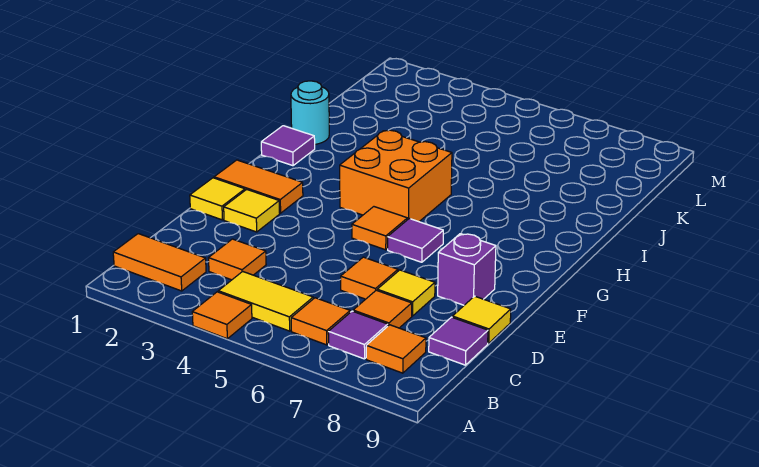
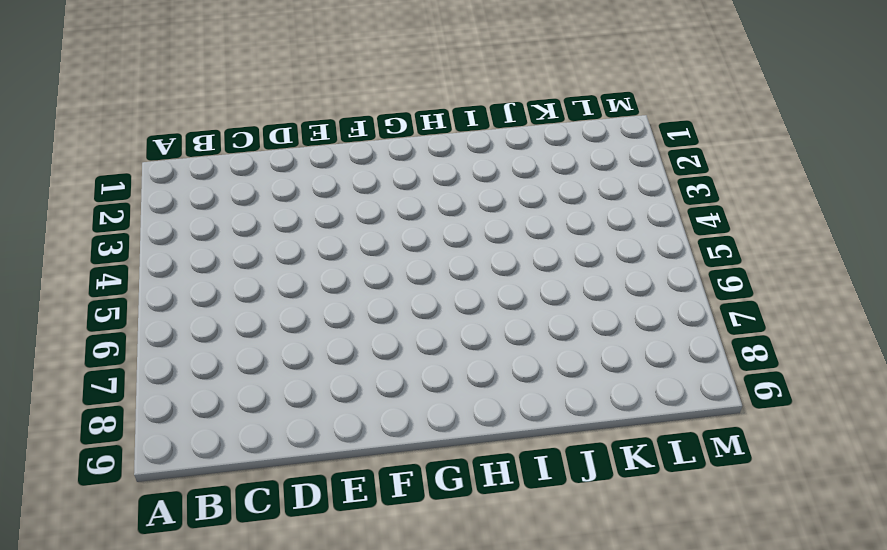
none -> orange tile A4 level 1
none -> orange tile B1:B2 level 1
none -> yellow tile B4:B5 level 1

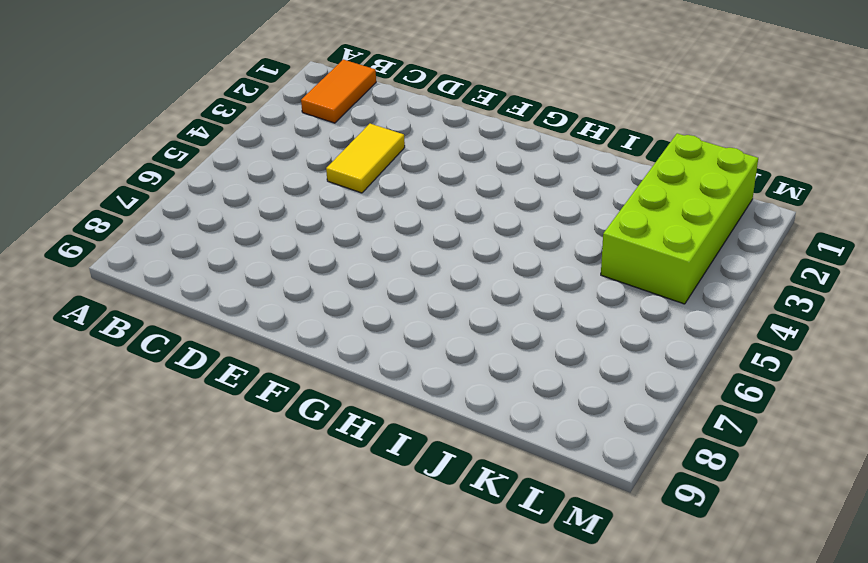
yellow tile D3:D4 level 1 -> yellow tile B4:B5 level 1
lime brick K1:L4 level 1 -> none
none -> orange tile A4 level 1
none -> orange tile B6 level 1
none -> purple tile B7 level 1

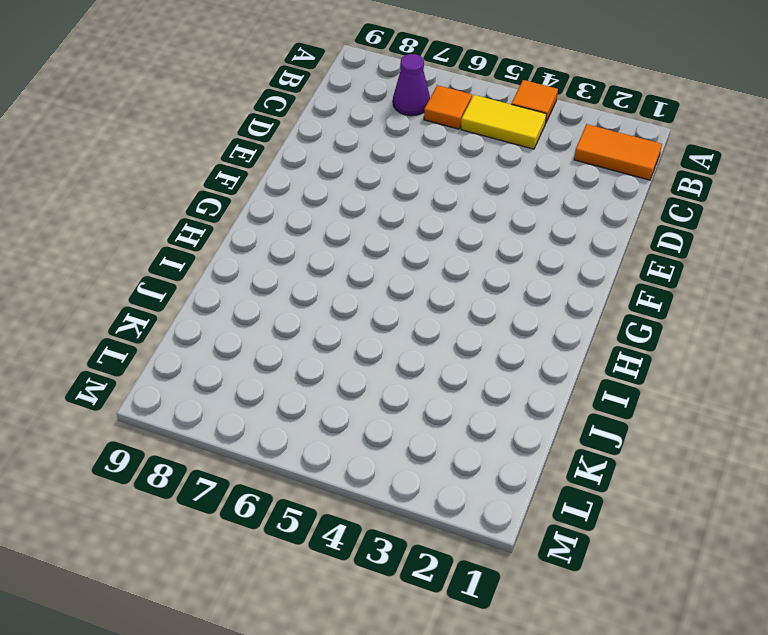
purple cone B7 level 1 -> purple tile B7 level 1
none -> orange tile B8 level 1
none -> orange tile C3 level 1
none -> orange tile C7 level 1

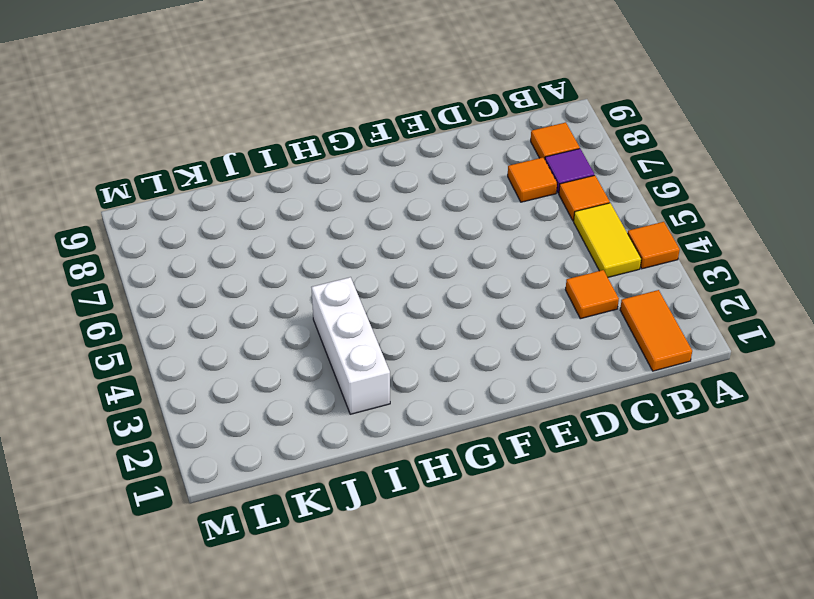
white brick I2:I4 level 1 -> none
none -> purple tile C9 level 1
none -> orange tile D6 level 1
none -> yellow tile D7 level 1

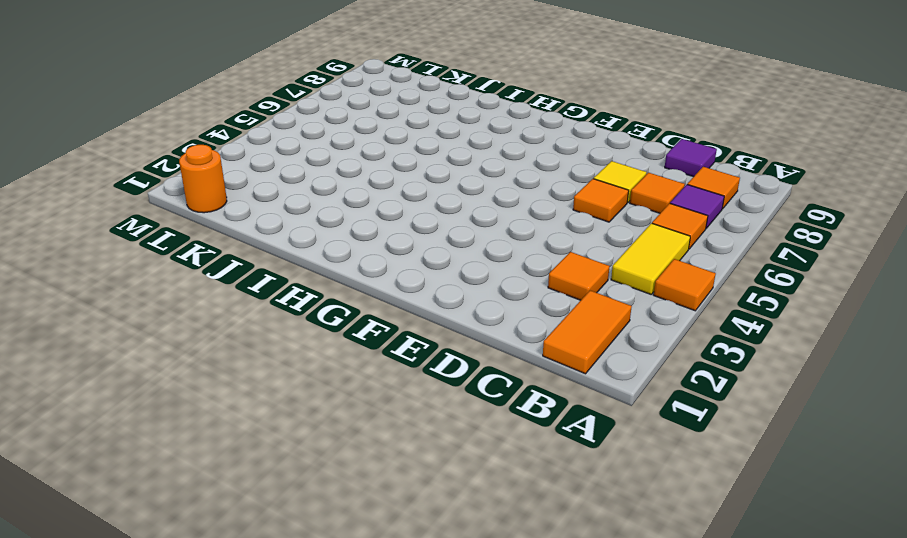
orange round brick L1 level 1 -> none
none -> yellow tile D9 level 1
none -> yellow tile E1 level 1
none -> yellow tile E2 level 1

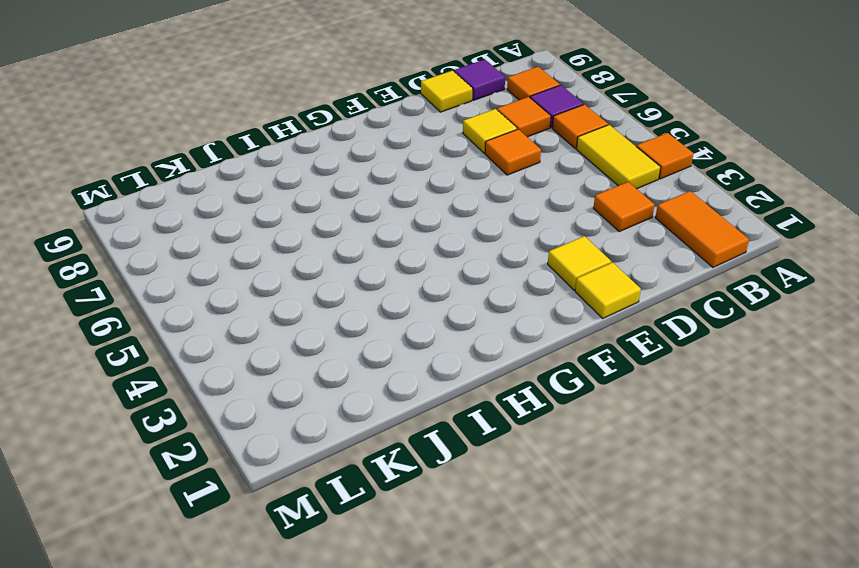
none -> purple brick E8 level 1
none -> orange tile F1:F2 level 1
none -> orange tile F5 level 1

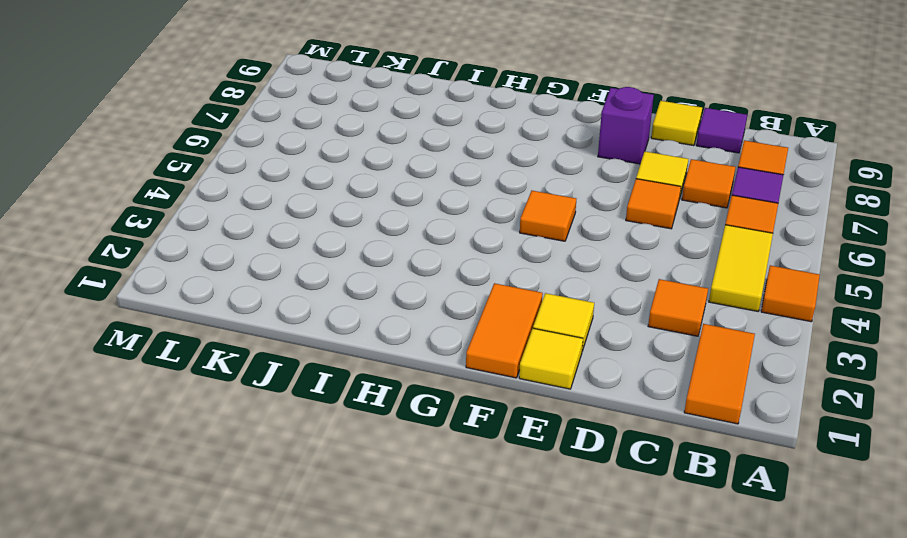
none -> purple tile F6 level 1
none -> orange brick G4:H5 level 1
none -> purple tile H1 level 1

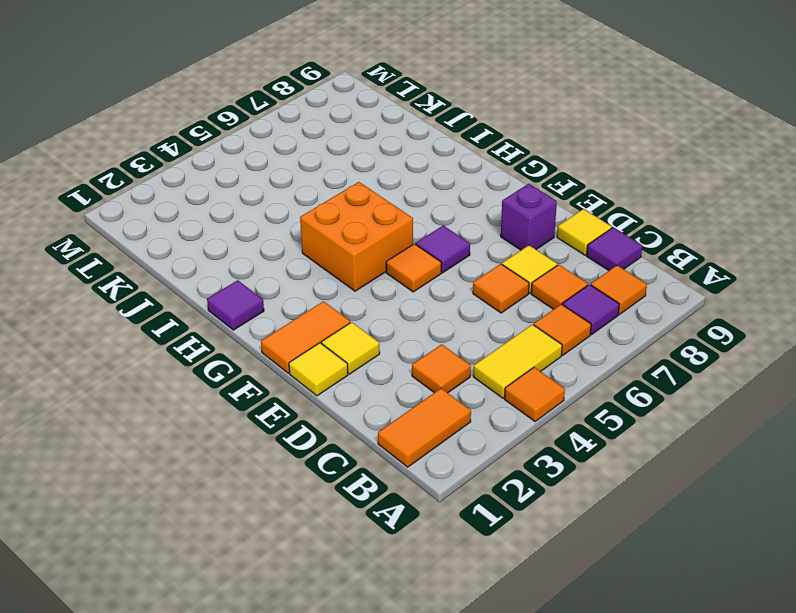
none -> cyan round brick I1 level 1

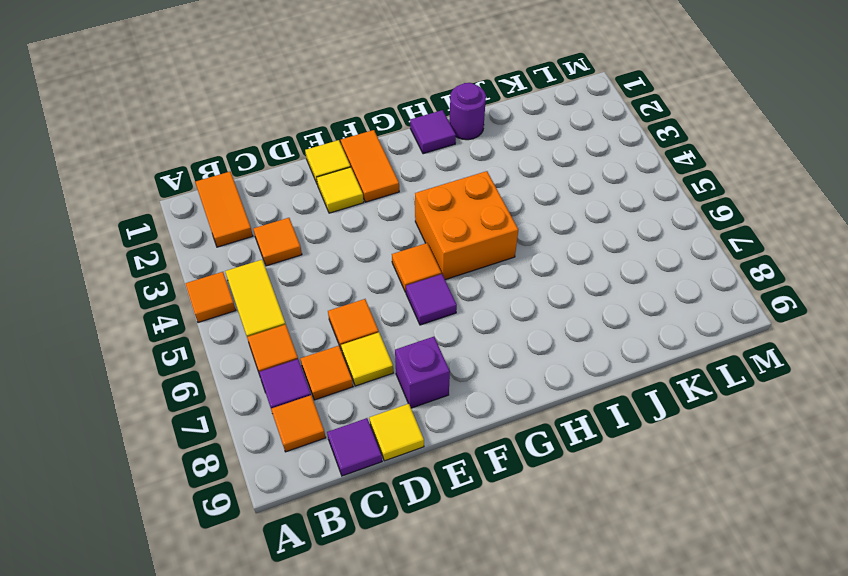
purple round brick I1 level 1 -> cyan round brick I1 level 1

